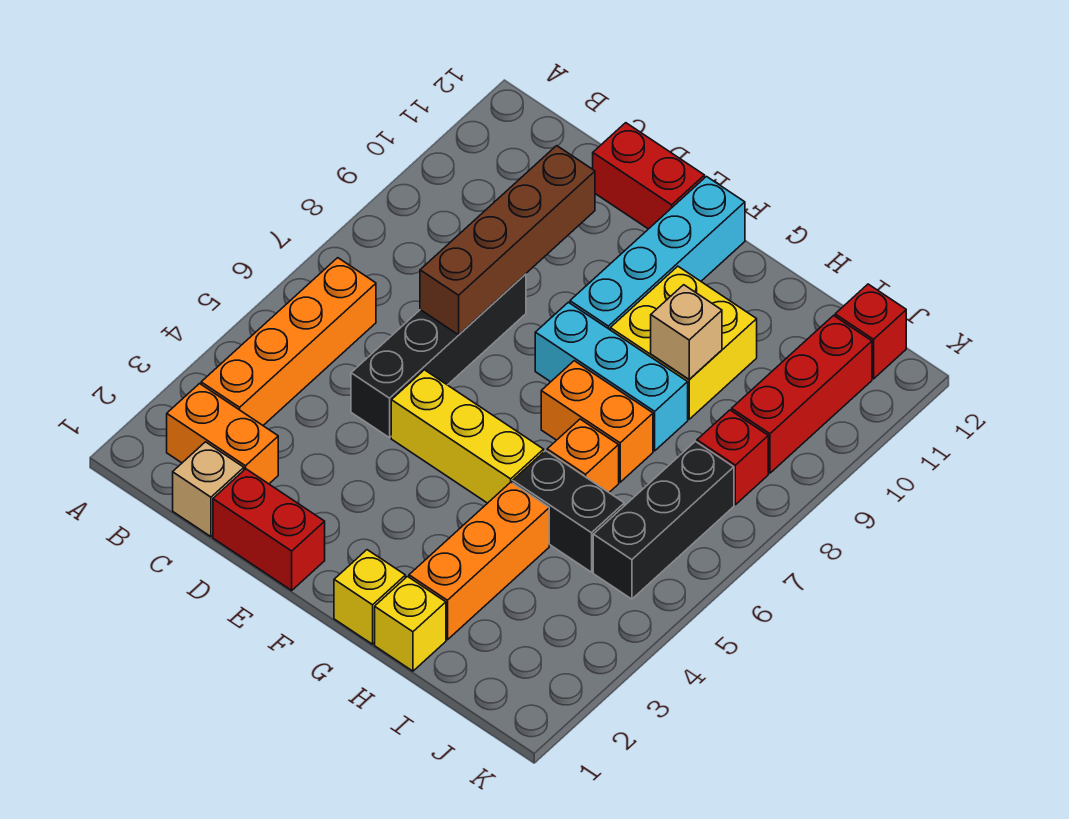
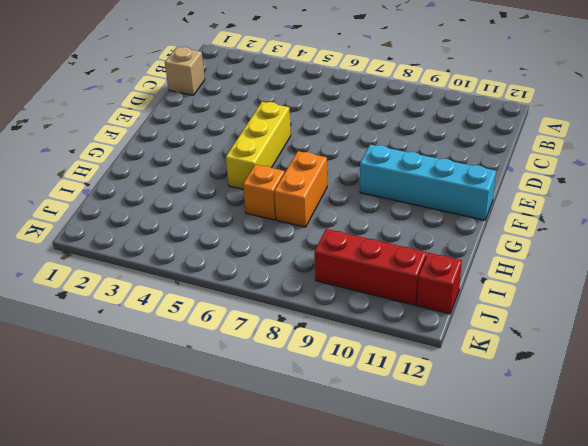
none -> orange brick B2:C2 level 1
none -> orange brick B3:B6 level 1
none -> red brick D1:E1 level 1

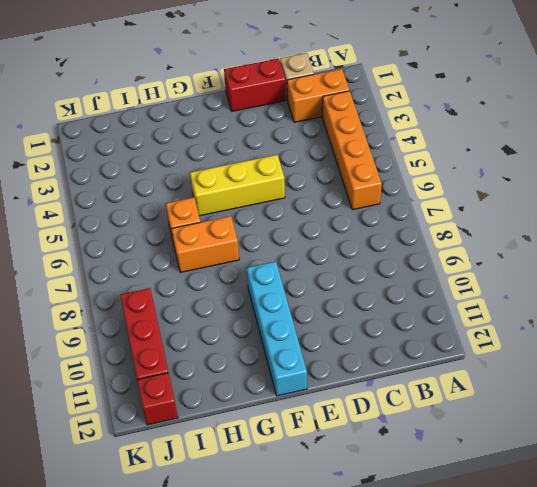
none -> black brick D5:D8 level 1
none -> red brick D12:E12 level 1
none -> cyan brick F8:H8 level 1

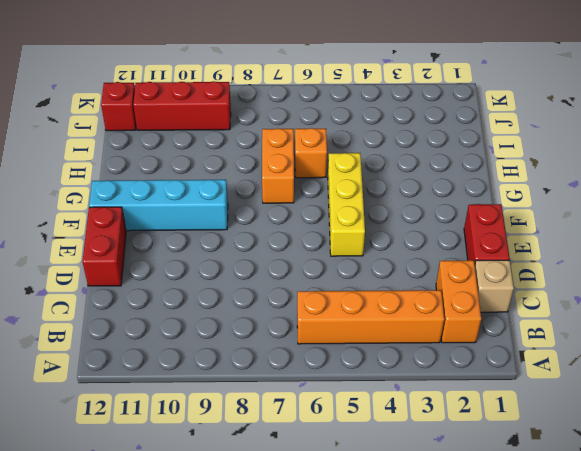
none -> black brick D5:D8 level 1
none -> cyan brick F8:H8 level 1
none -> yellow brick G1 level 1

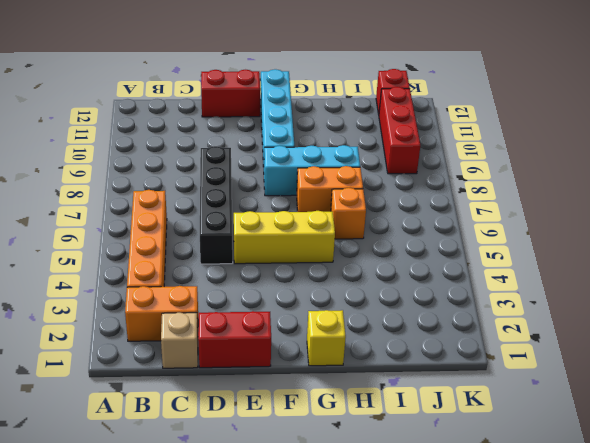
none -> yellow brick G9:H10 level 1
none -> yellow brick H1 level 1
none -> orange brick H2:H4 level 1

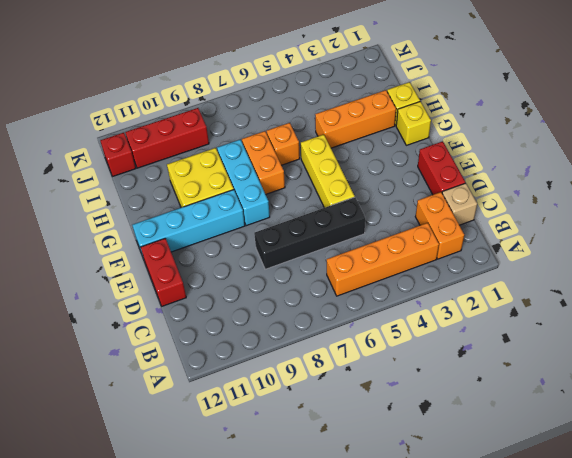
none -> black brick H5:I5 level 1
none -> black brick J5:J7 level 1
none -> red brick J8 level 1

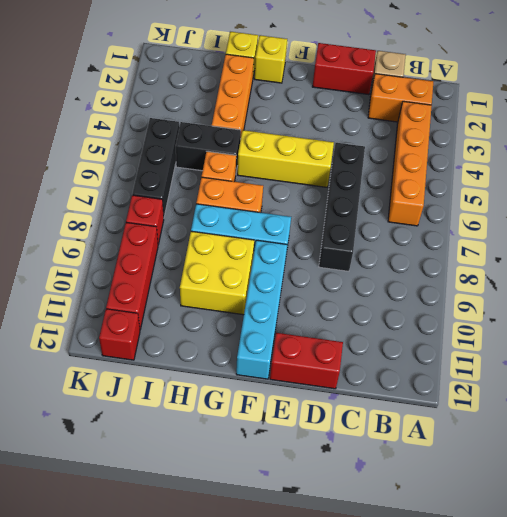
none -> brown brick D7:D10 level 2
none -> tan brick H9 level 2

